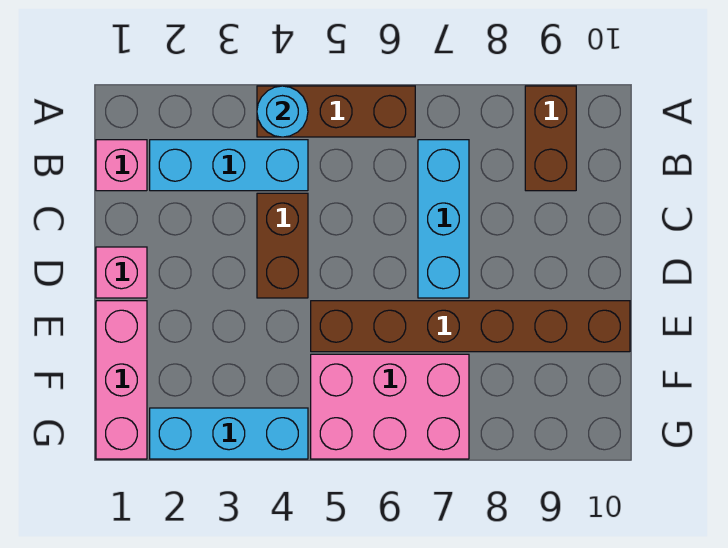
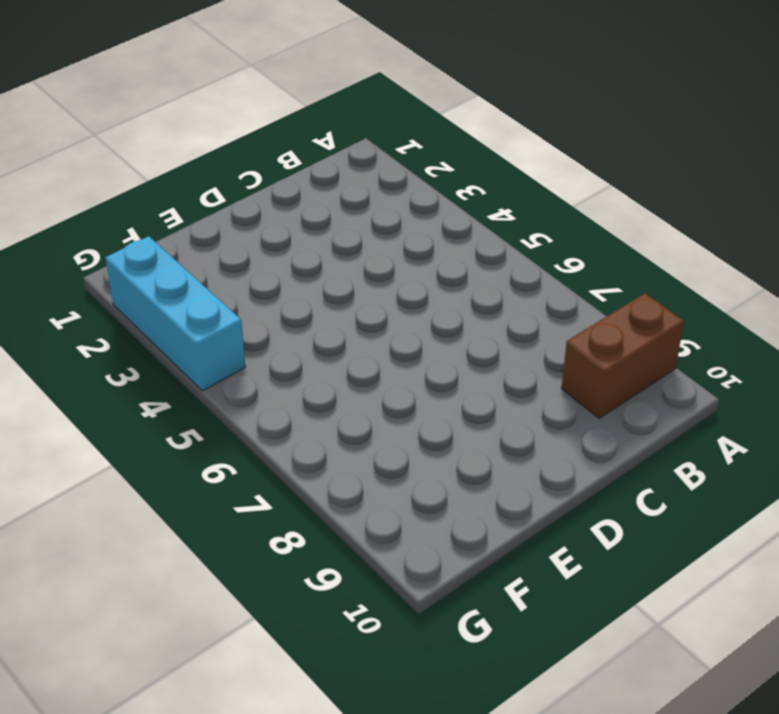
none -> brown brick A4:A6 level 1
none -> pink brick B1 level 1
none -> cyan brick B2:B4 level 1

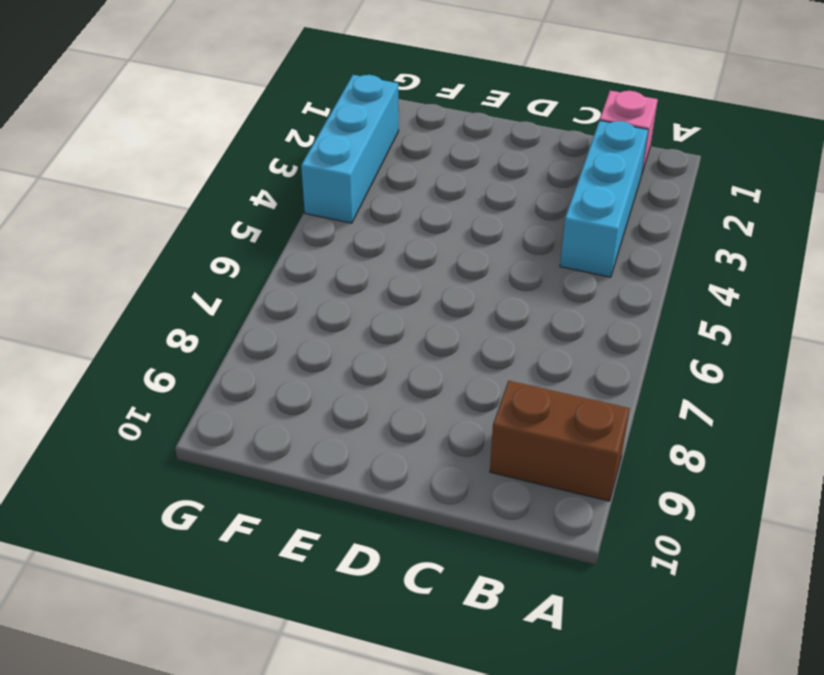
none -> brown brick A4:A6 level 1
none -> cyan brick B7:D7 level 1
none -> brown brick C4:D4 level 1

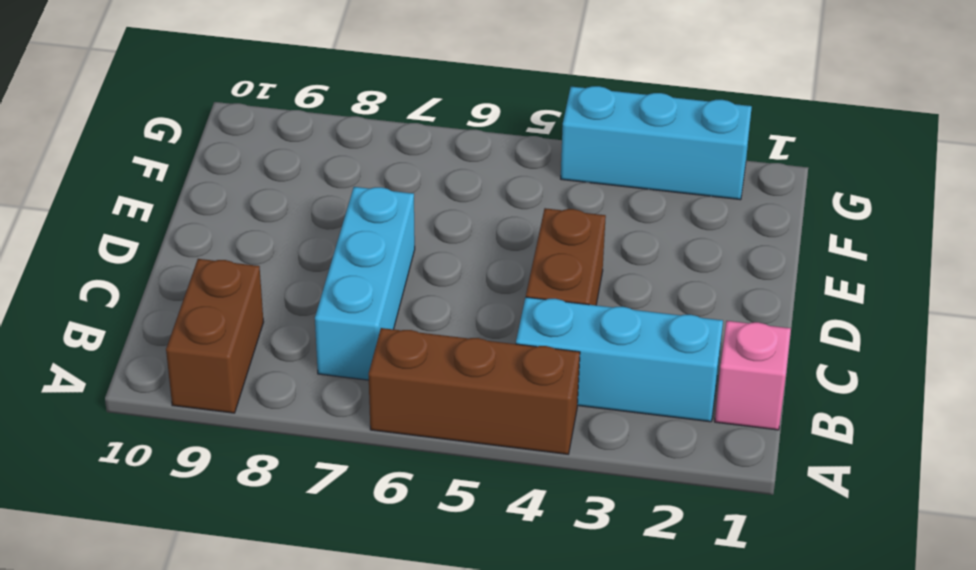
none -> pink brick D1 level 1
none -> pink brick E1:G1 level 1
none -> brown brick E5:E10 level 1

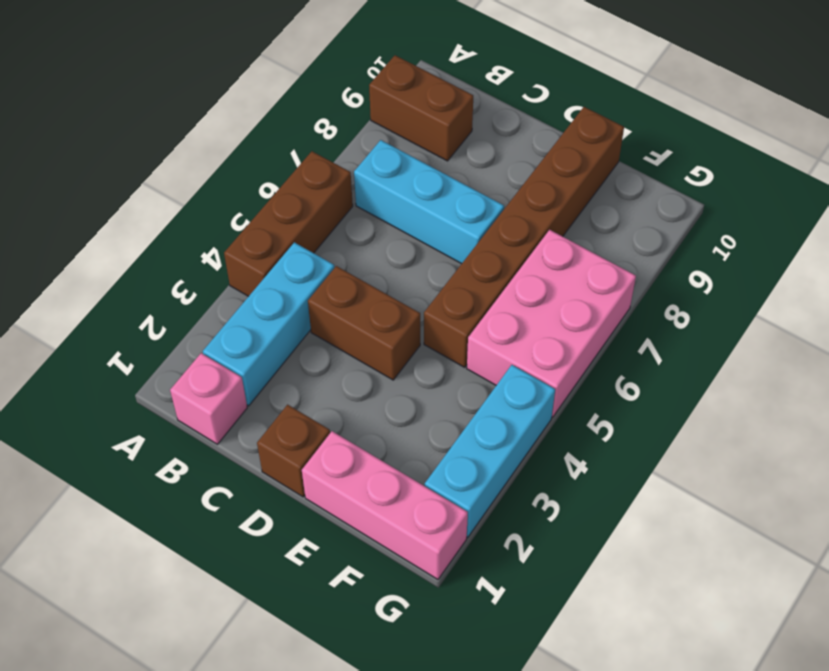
brown brick D1 level 1 -> pink brick D1 level 1
none -> cyan round brick A4 level 2

